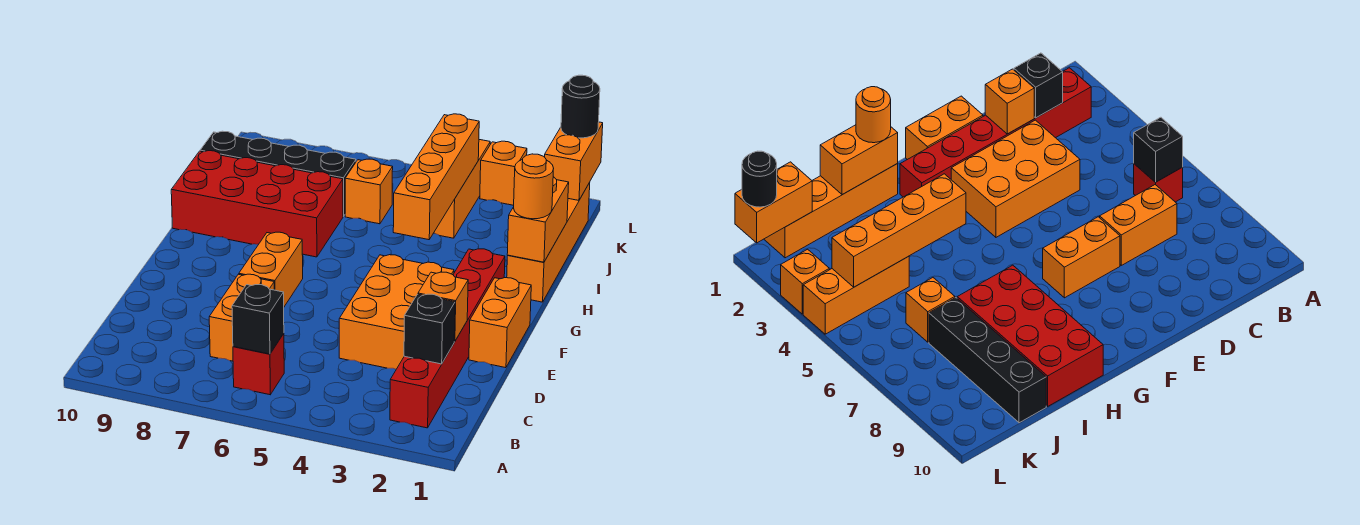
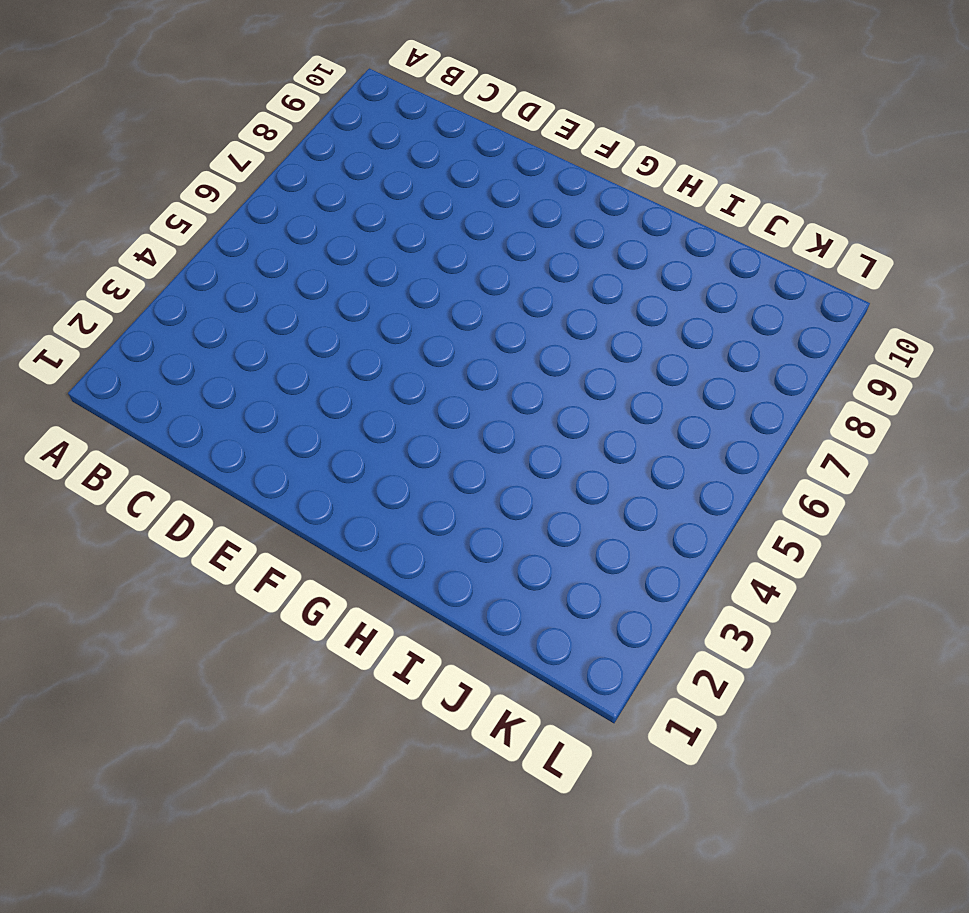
none -> red brick B2:G2 level 1
none -> red brick B6 level 1
none -> orange brick C7:D7 level 1

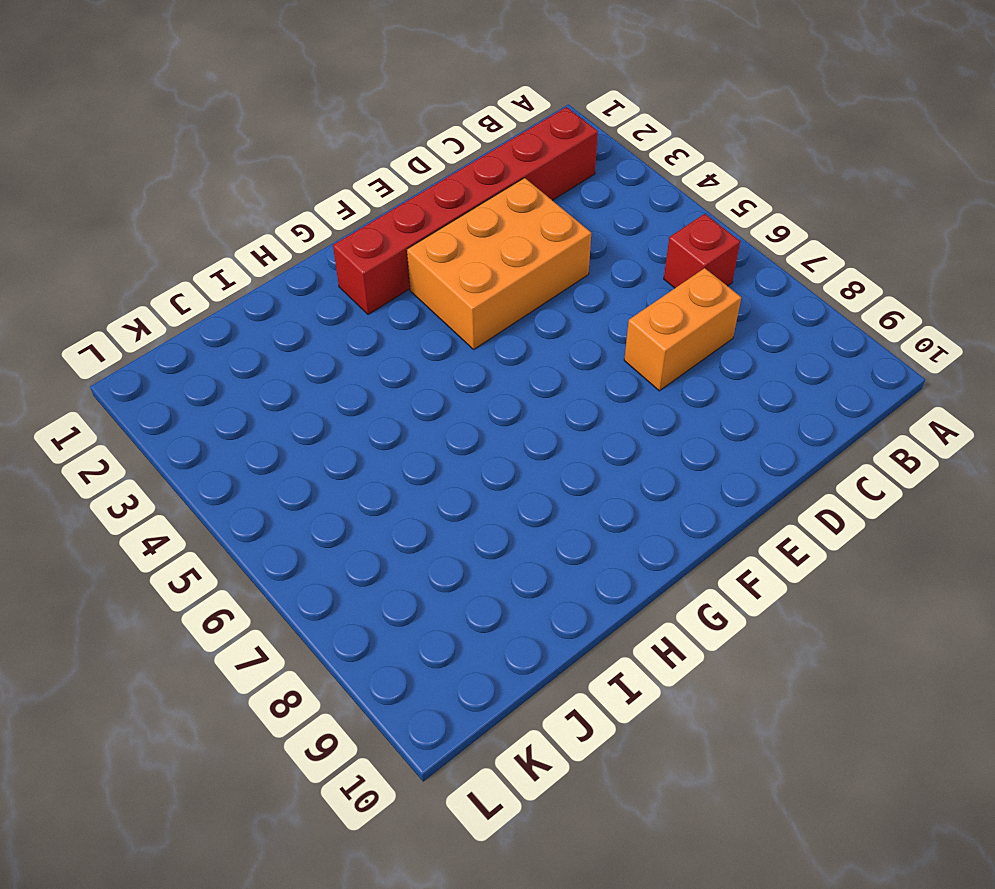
none -> orange brick E1:F1 level 1
none -> orange brick E7:F7 level 1
none -> orange brick H1:K1 level 1

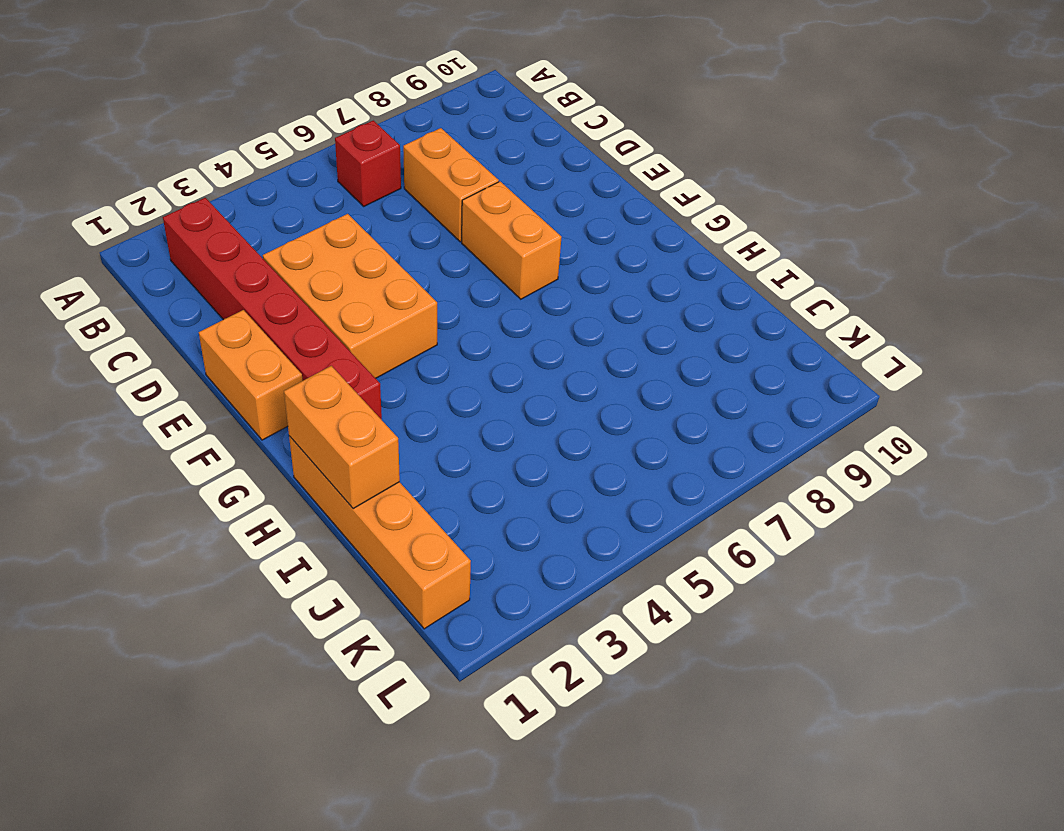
none -> red brick H7:I10 level 1
none -> orange brick J4:L4 level 1
none -> orange brick J6 level 1

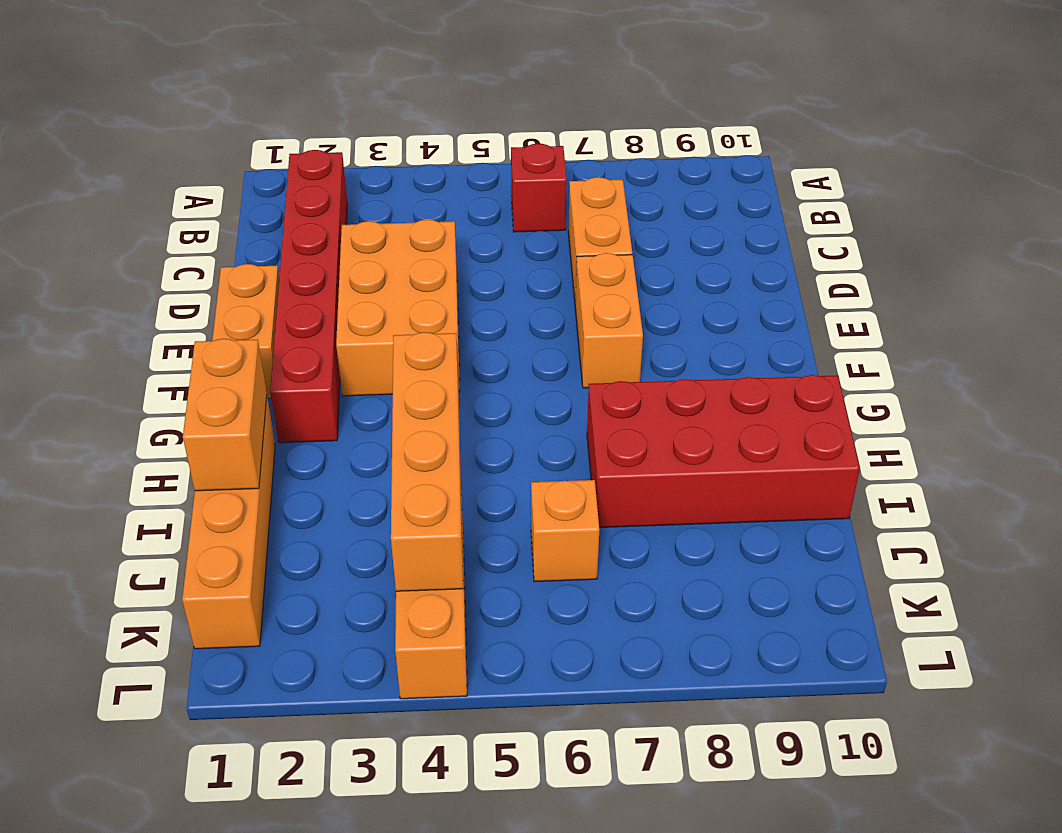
none -> black brick J7:J10 level 1
none -> orange brick L3 level 1
none -> black brick B6 level 2

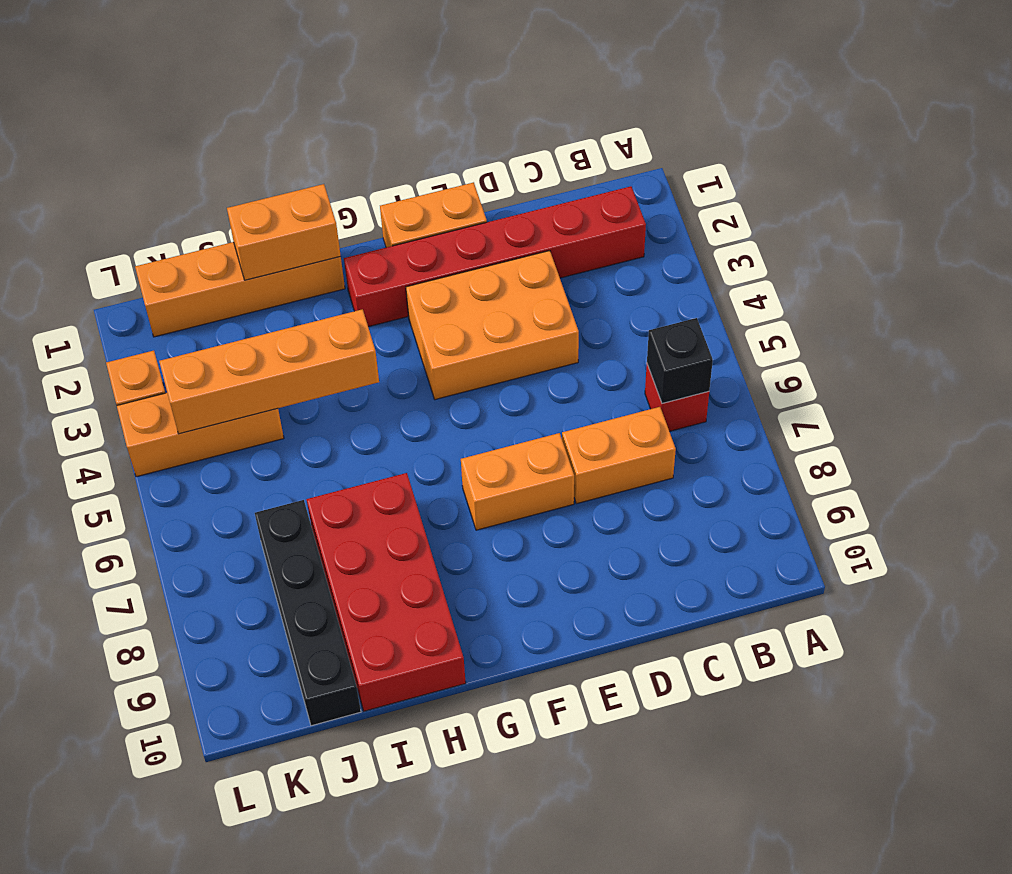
none -> orange brick J6 level 1
none -> black brick C2 level 2
none -> orange brick D2 level 2

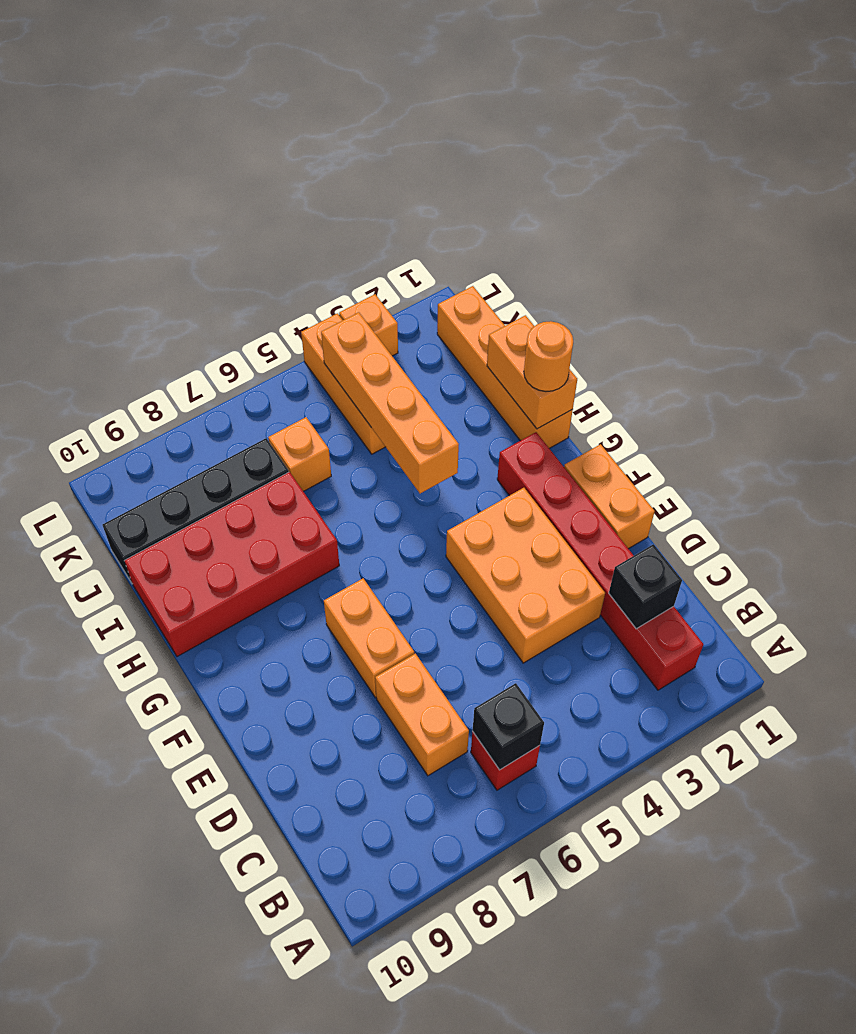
none -> orange brick D2 level 2
none -> orange brick K1:L1 level 2
none -> black round brick L1 level 3

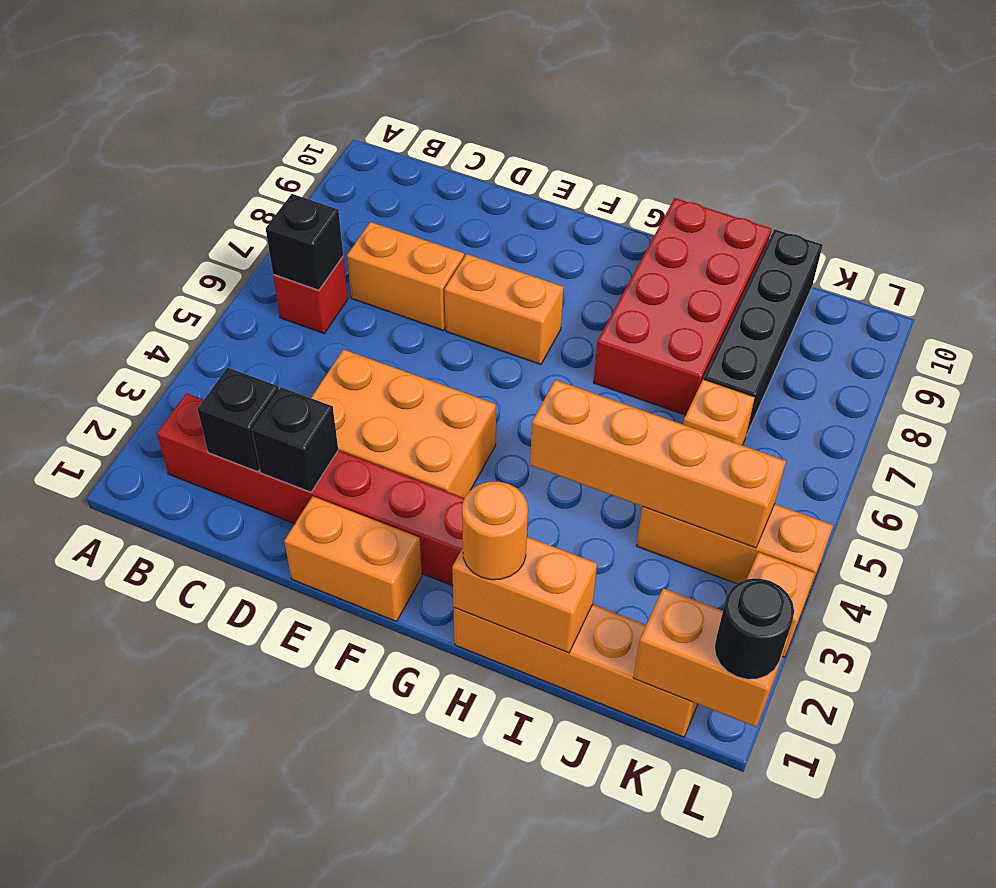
black brick D2 level 2 -> orange brick D2 level 2

